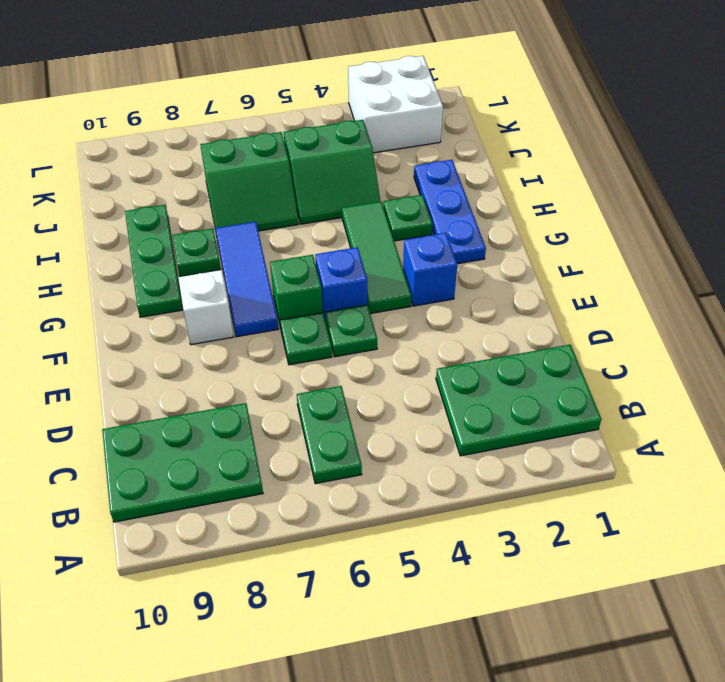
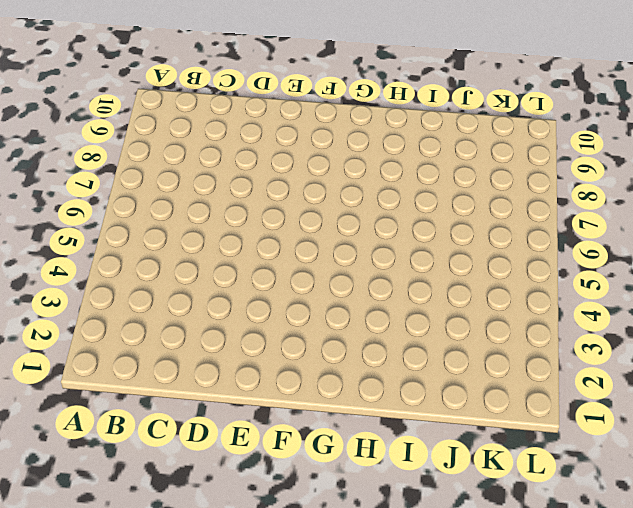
none -> green plate B1:C3 level 1
none -> green plate B6:C6 level 1
none -> green plate B8:C10 level 1

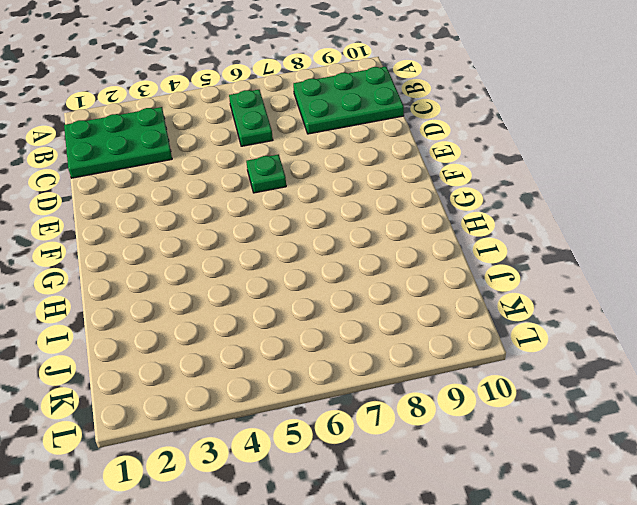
none -> green plate E5 level 1
none -> blue brick F3 level 1
none -> green tile F4:H4 level 1

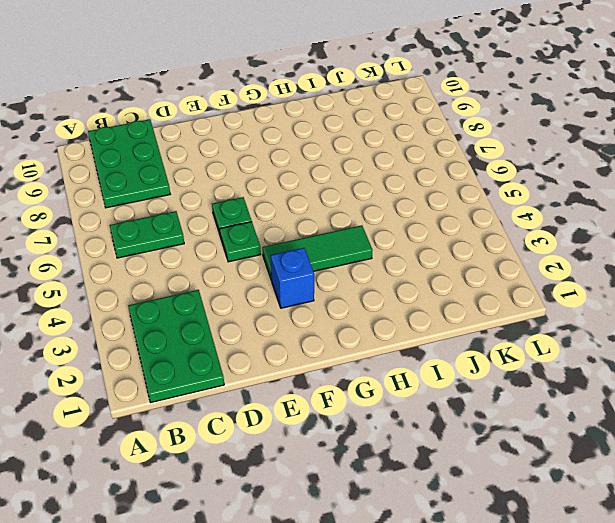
none -> blue brick F5 level 1
none -> green brick F6 level 1
none -> blue tile F7:H7 level 1

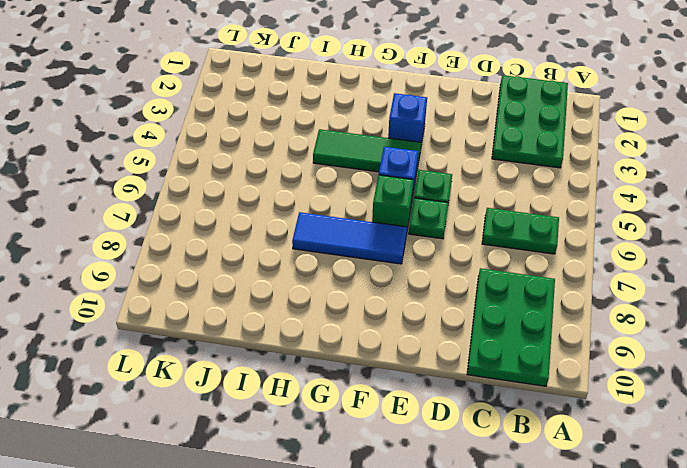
none -> white brick F8 level 1
none -> blue plate G2:I2 level 1
none -> green plate G9:I9 level 1

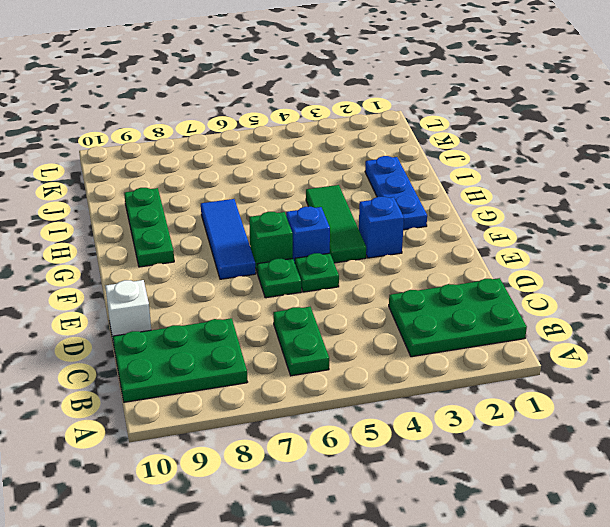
white brick D10 level 1 -> white brick F8 level 1
none -> green plate H3 level 1
none -> green plate H8 level 1
none -> green slope I4:J5 level 1 top J

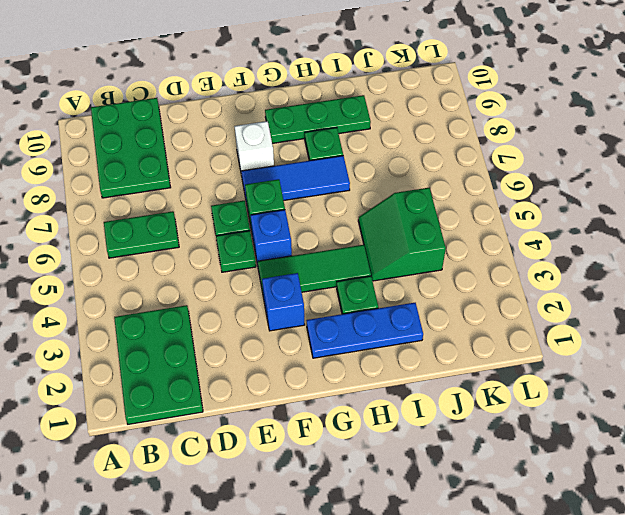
none -> green slope I6:J7 level 1 top J
none -> white brick K2:L3 level 1

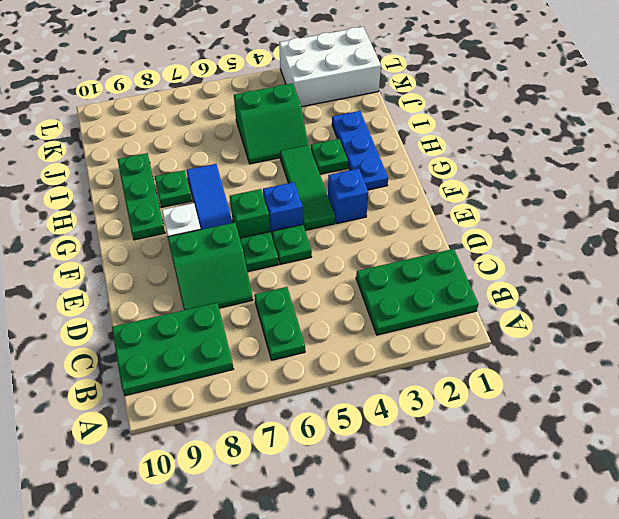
green slope D7:E8 level 1 top E -> green slope I6:J7 level 1 top J
white brick K1:L3 level 1 -> white brick K2:L3 level 1

